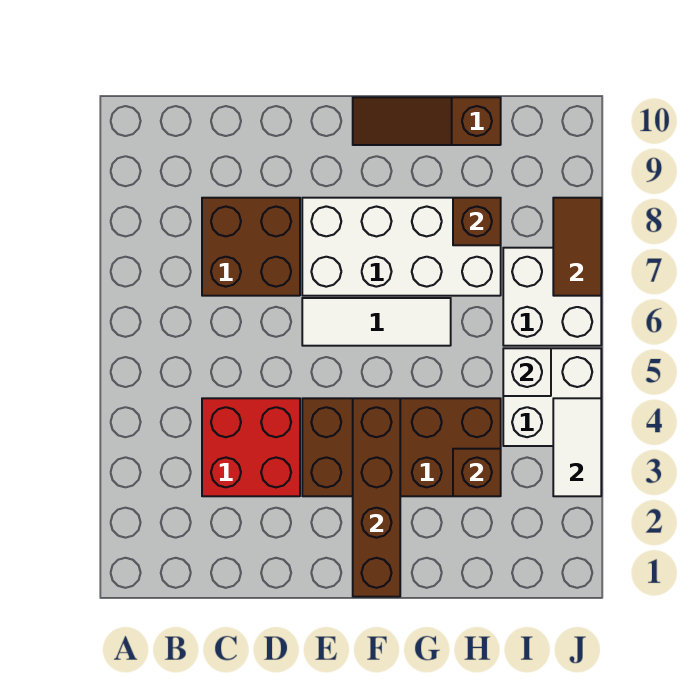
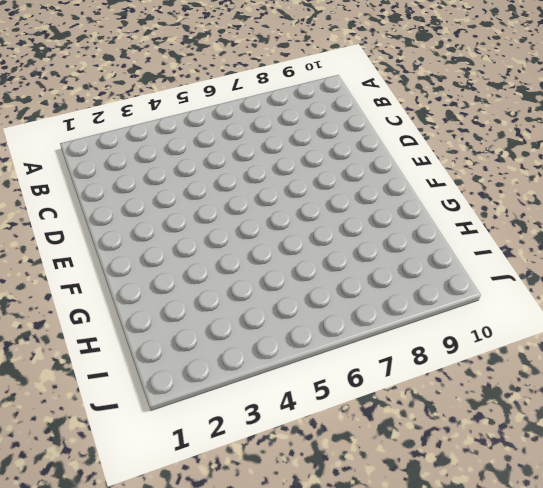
none -> red brick C3:D4 level 1
none -> brown brick C7:D8 level 1
none -> brown brick E3:H4 level 1

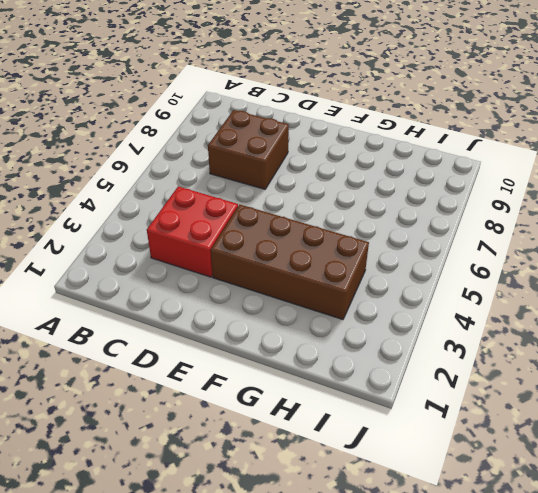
none -> white tile E6:G6 level 1
none -> white brick E7:H8 level 1
none -> brown slope F10:H10 level 1 top H

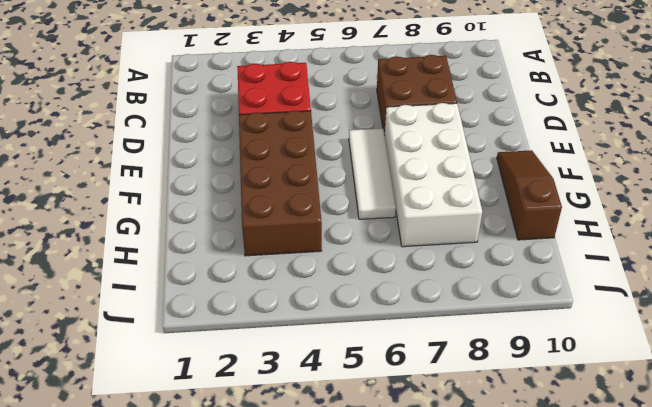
none -> white brick I4:J5 level 1
none -> white brick I6:J7 level 1
none -> brown brick F1:F4 level 2

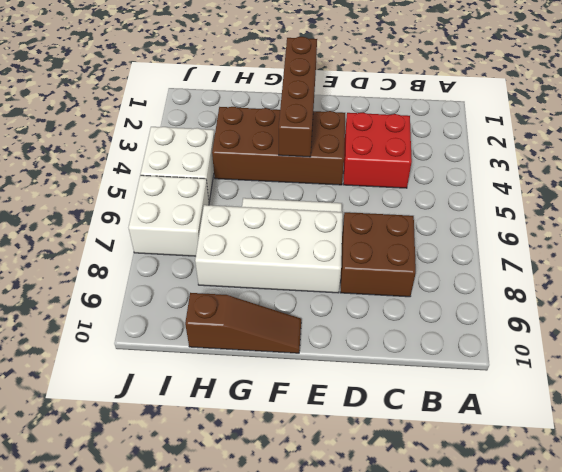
none -> brown brick H3 level 2
none -> brown brick H8 level 2
none -> white brick I5 level 2

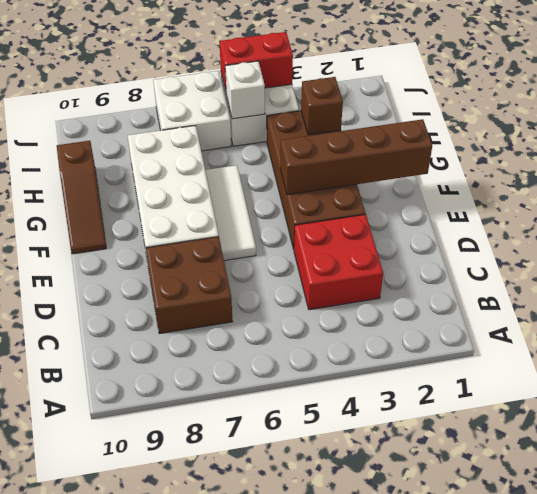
red brick J4:J5 level 2 -> white tile J3:J4 level 2
none -> brown brick H8 level 2
none -> brown tile J7:J8 level 2

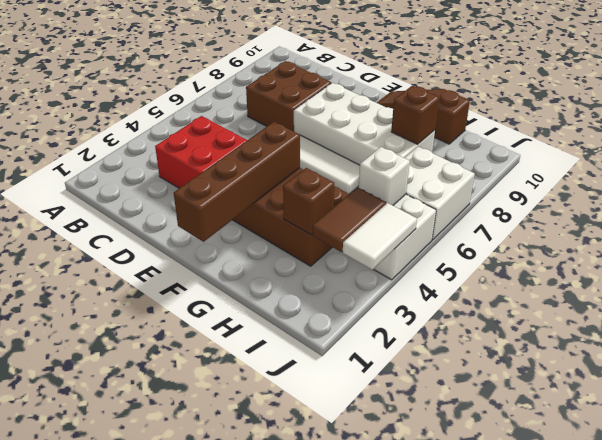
brown tile I3:I4 level 2 -> brown tile J7:J8 level 2

